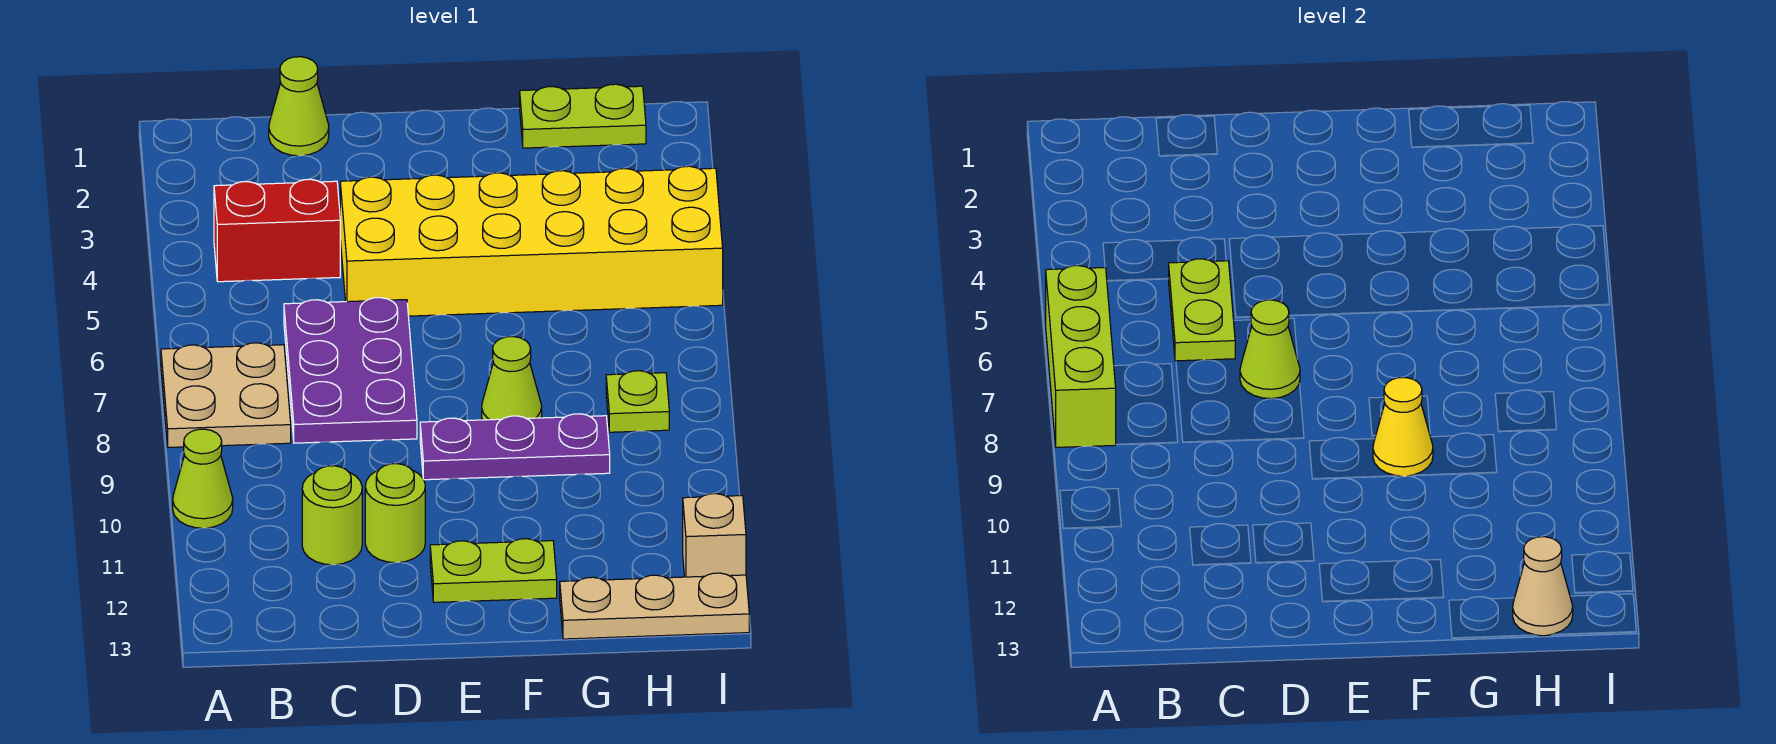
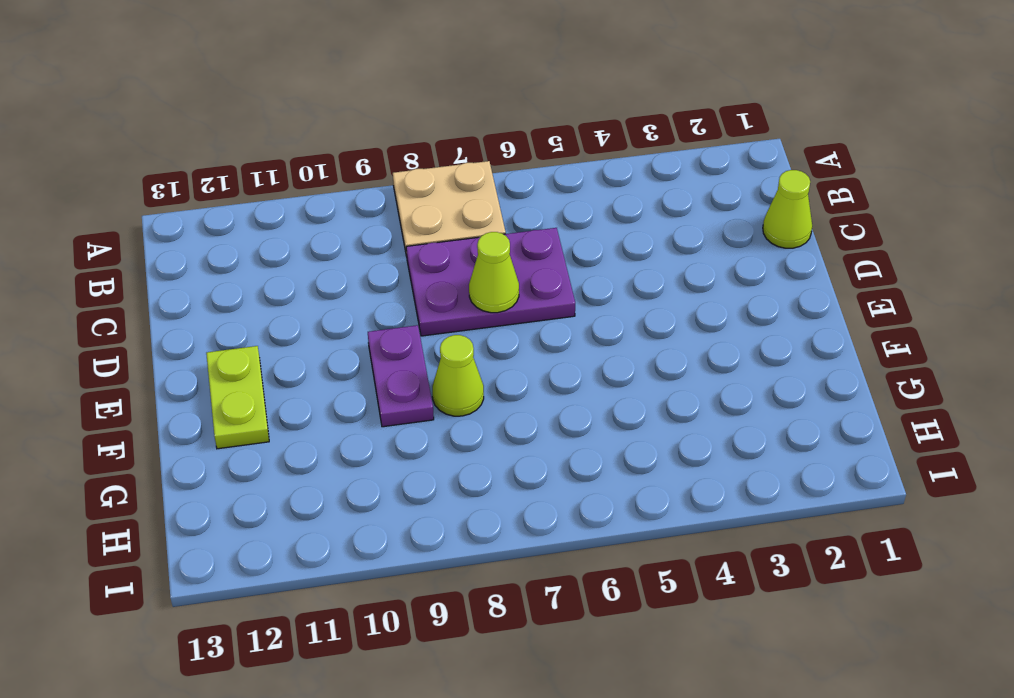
purple plate E9:F9 level 1 -> purple plate E9:G9 level 1
none -> lime cone A10 level 1
none -> red brick B4:C4 level 1
none -> lime round brick C11 level 1

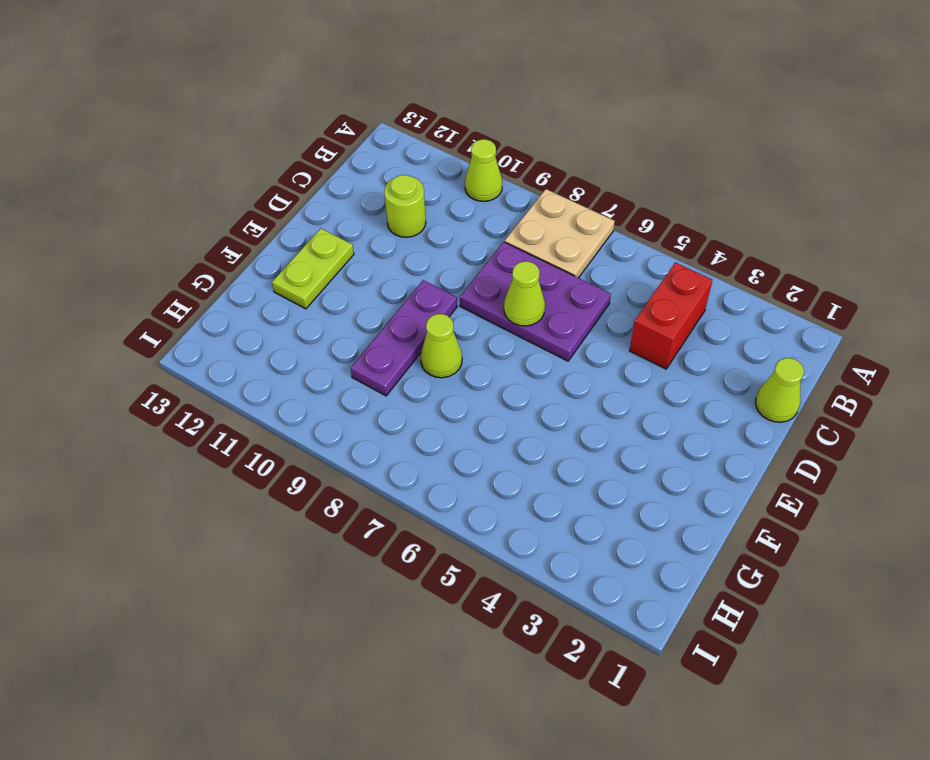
none -> yellow brick D4:I5 level 1
none -> lime round brick D11 level 1
none -> lime plate G1:H1 level 1

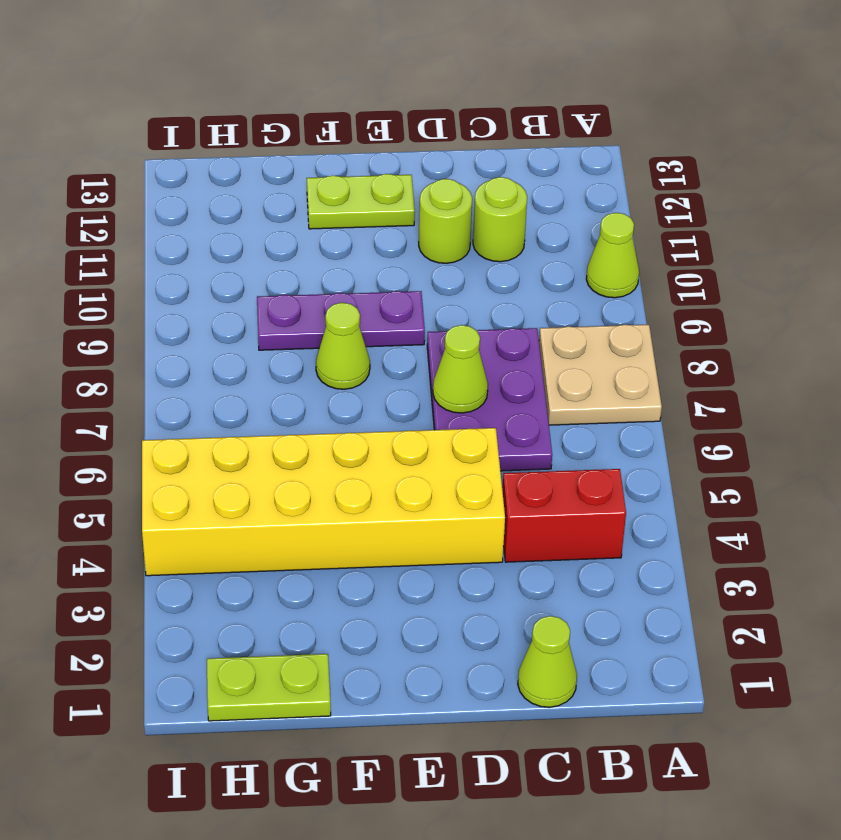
none -> tan plate G13:I13 level 1
none -> lime plate H8 level 1
none -> tan brick I12 level 1

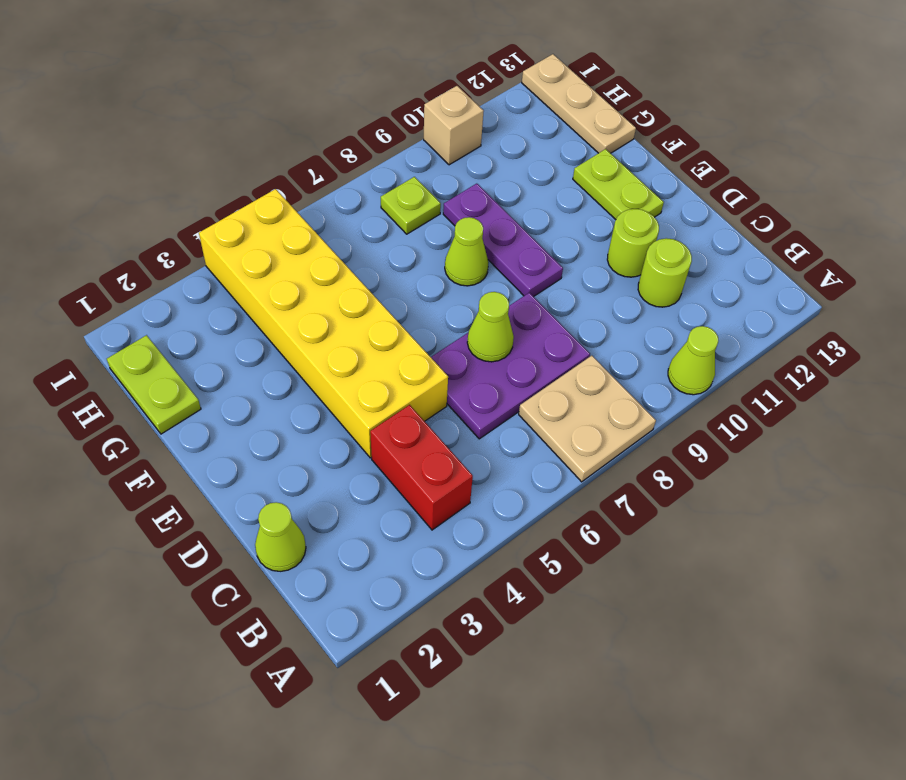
tan brick I10 level 1 -> tan brick I12 level 1
none -> lime brick A6:A8 level 2
none -> lime plate C5:C6 level 2
none -> yellow cone F9 level 2

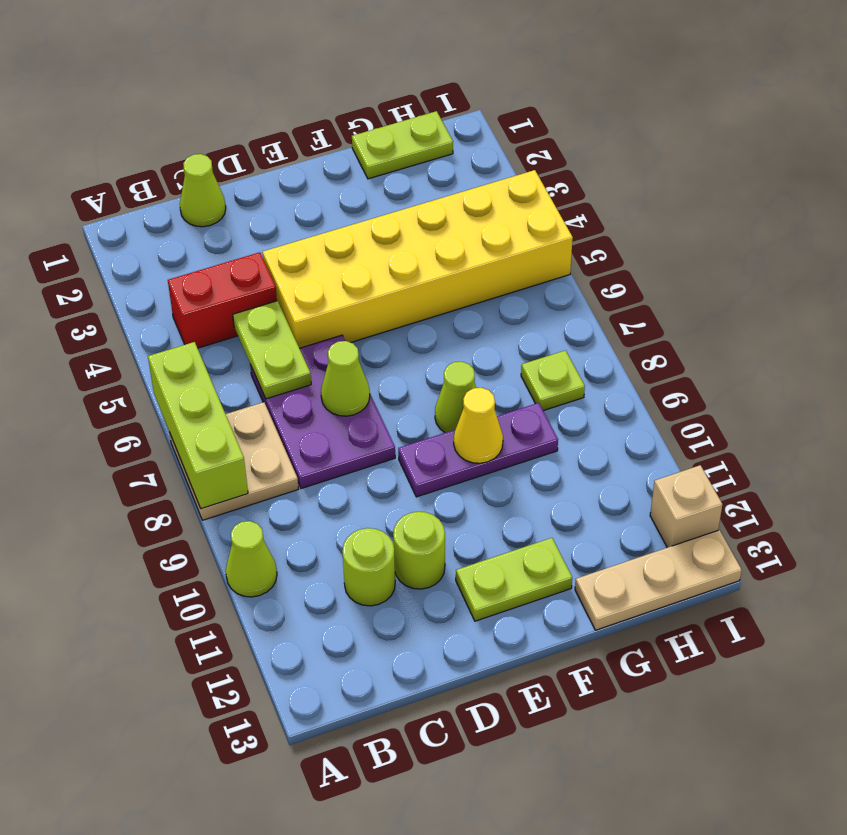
none -> tan cone H13 level 2

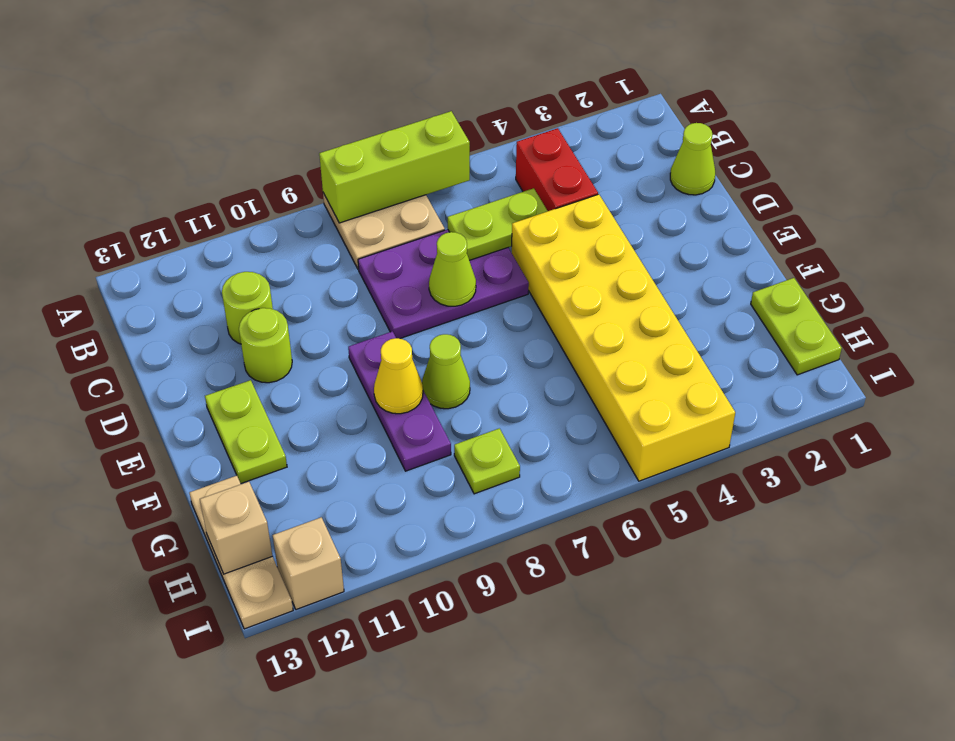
tan brick H13 level 2 -> tan cone H13 level 2
none -> lime cone A10 level 1

